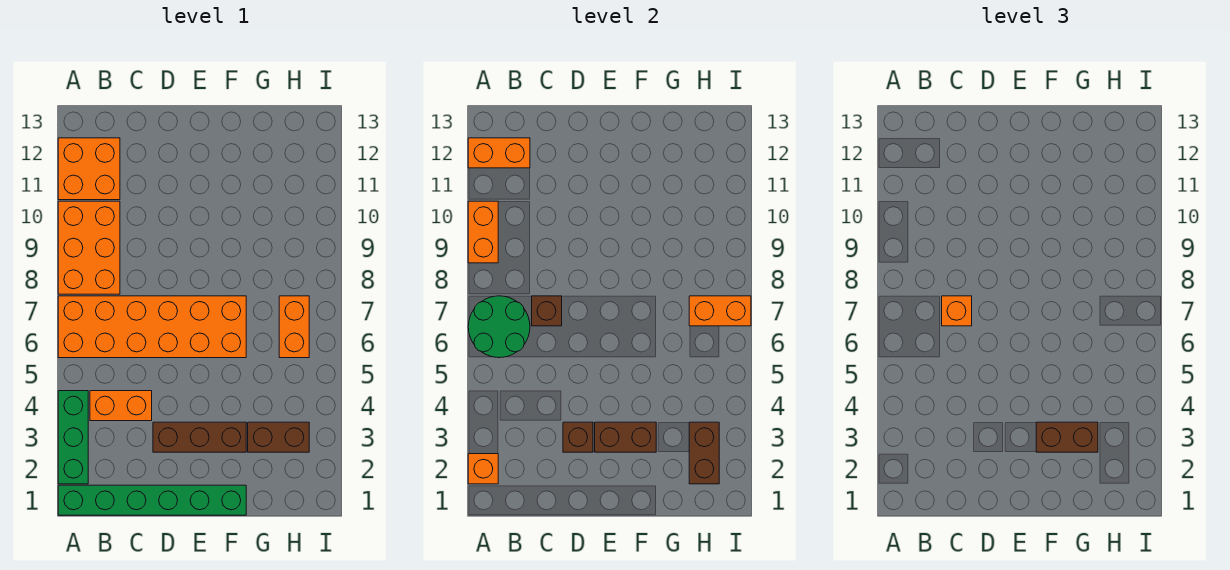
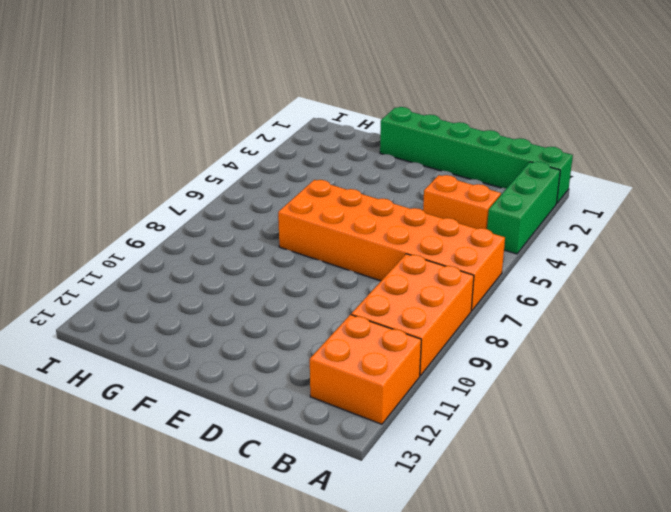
none -> brown brick D3:F3 level 1
none -> brown brick G3:H3 level 1
none -> orange brick H6:H7 level 1

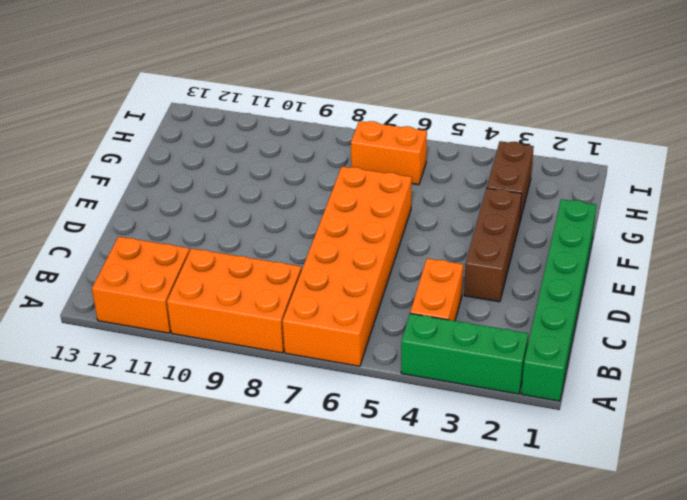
none -> orange brick A2 level 2
none -> green round brick A6:B7 level 2
none -> orange brick A9:A10 level 2

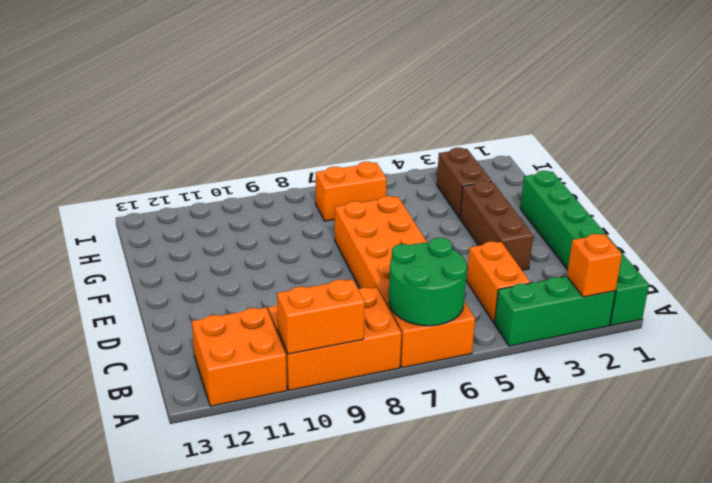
none -> orange brick A12:B12 level 2
none -> brown brick C7 level 2
none -> brown brick D3 level 2

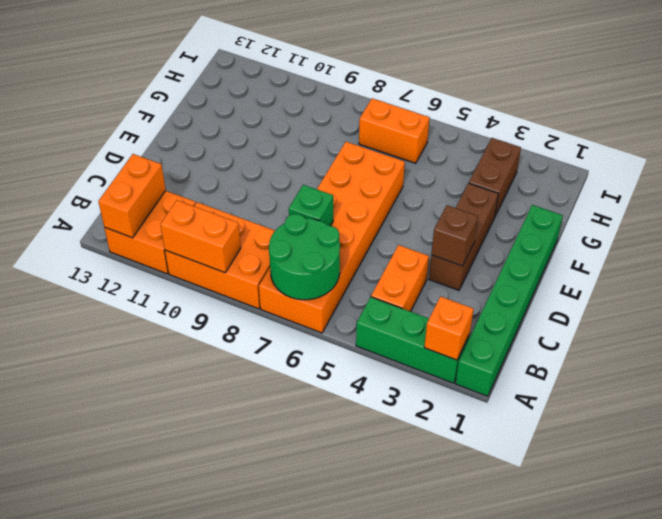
green brick C7 level 2 -> brown brick C7 level 2
none -> brown brick E3:F3 level 2
none -> brown brick H2:H3 level 2
none -> orange brick H7:I7 level 2

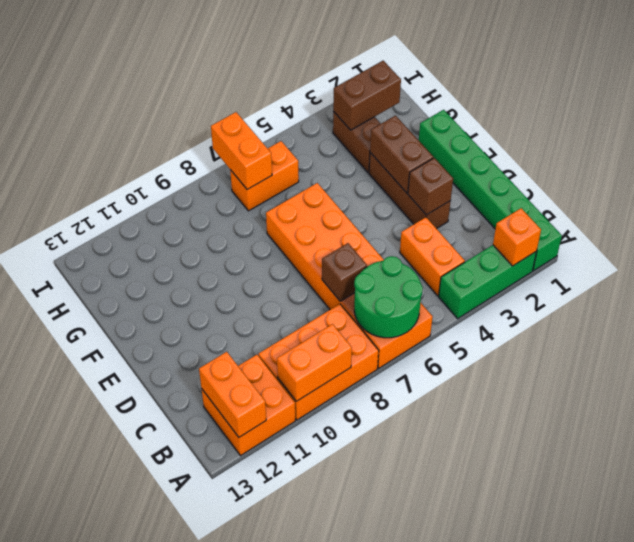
none -> orange brick C7 level 3
none -> brown brick F3:G3 level 3

